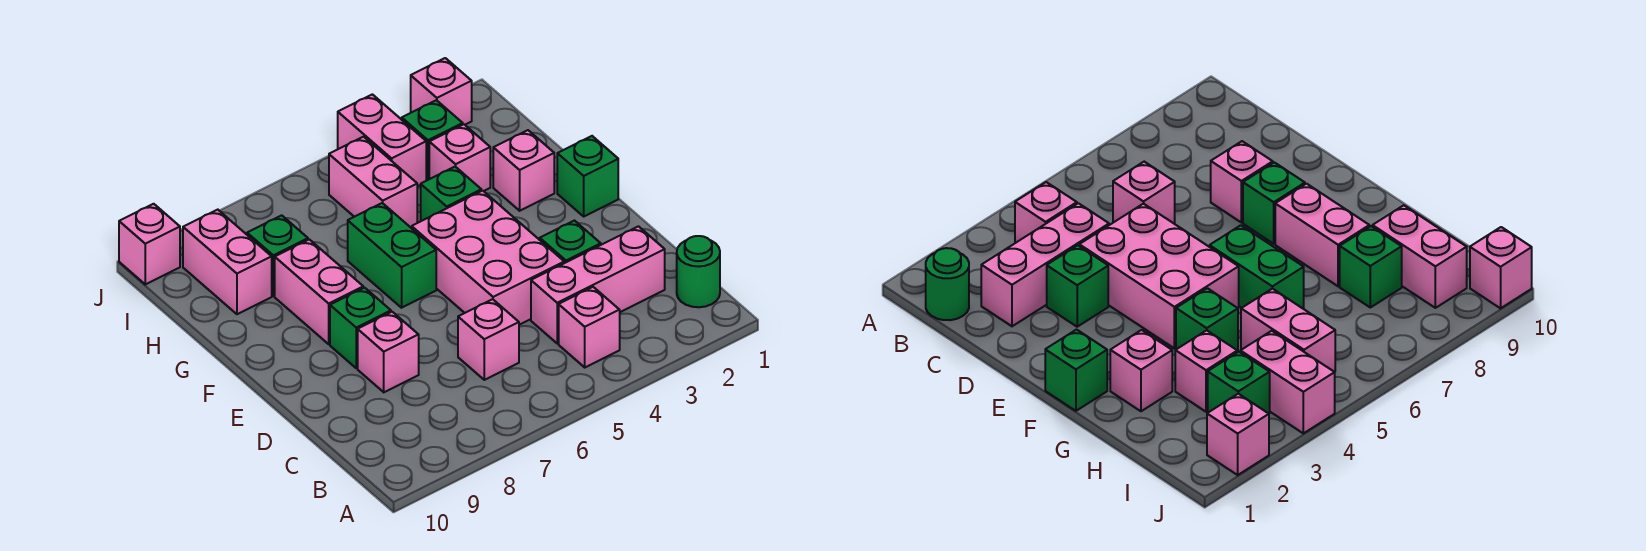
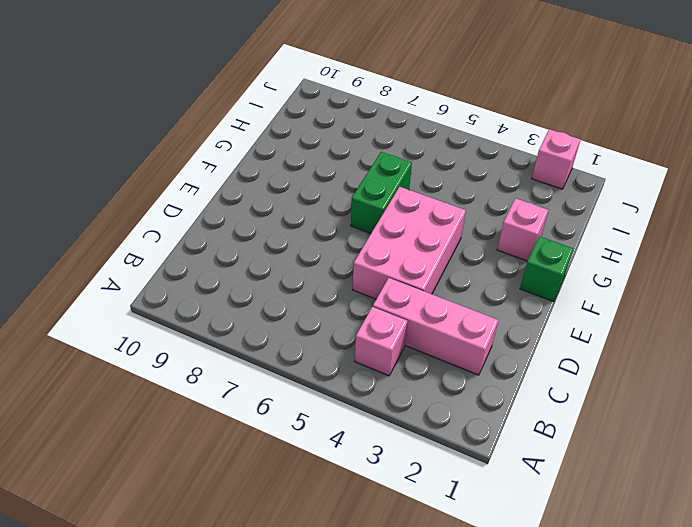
none -> green round brick B1 level 1
none -> pink brick C6 level 1
none -> green brick D3 level 1

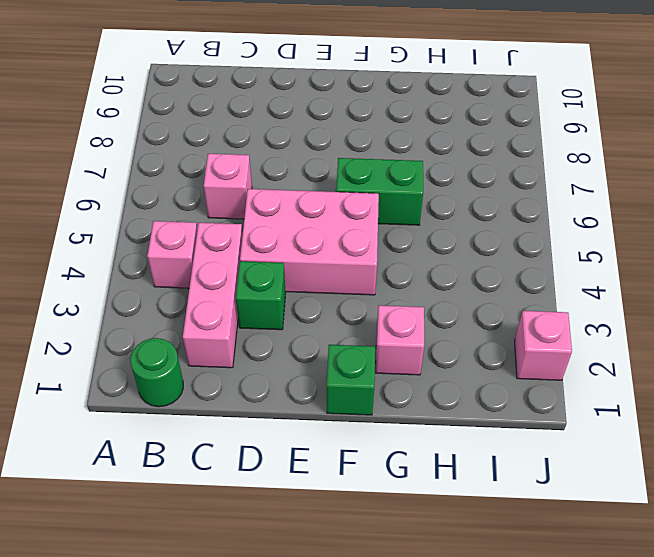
none -> pink brick D8 level 1
none -> green brick E8 level 1
none -> pink brick F8:G8 level 1

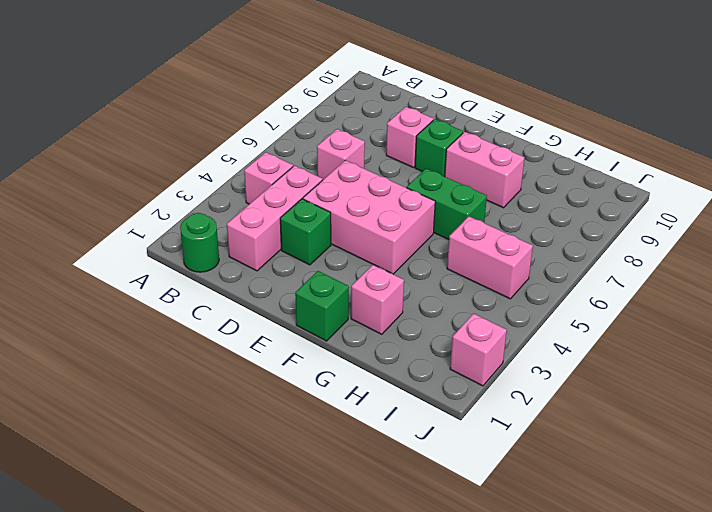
none -> green brick G4 level 1
none -> pink brick H3 level 1
none -> green brick H8 level 1

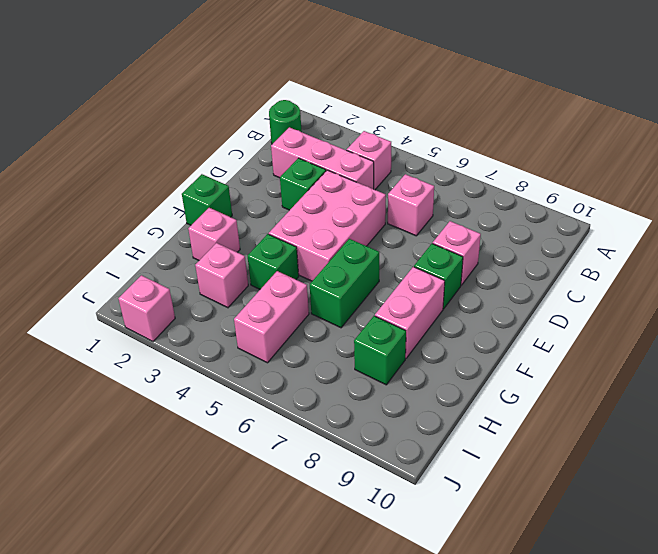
none -> pink brick H9:I9 level 1
none -> green brick I3 level 1
none -> pink brick I4:J4 level 1

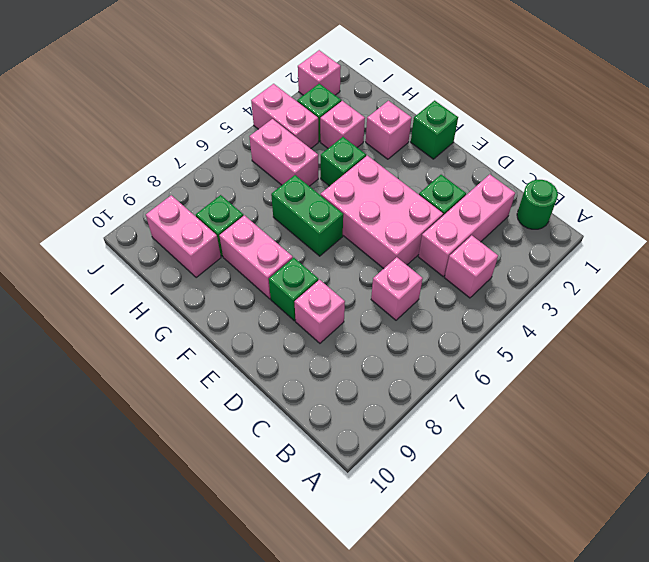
none -> pink brick J10 level 1

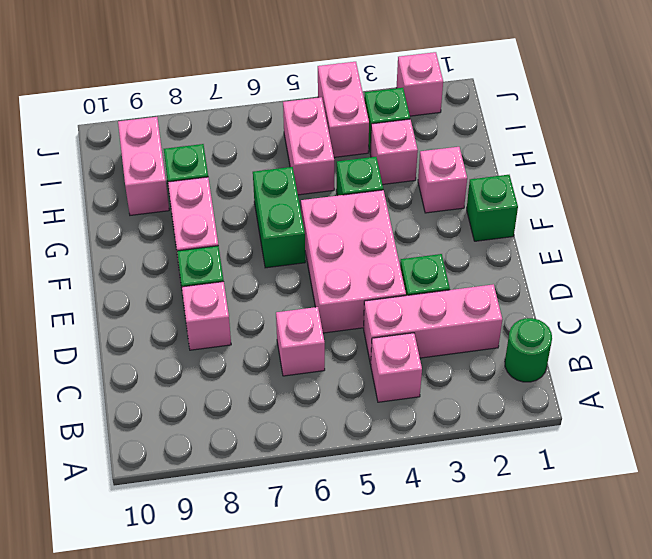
none -> pink brick J10 level 1

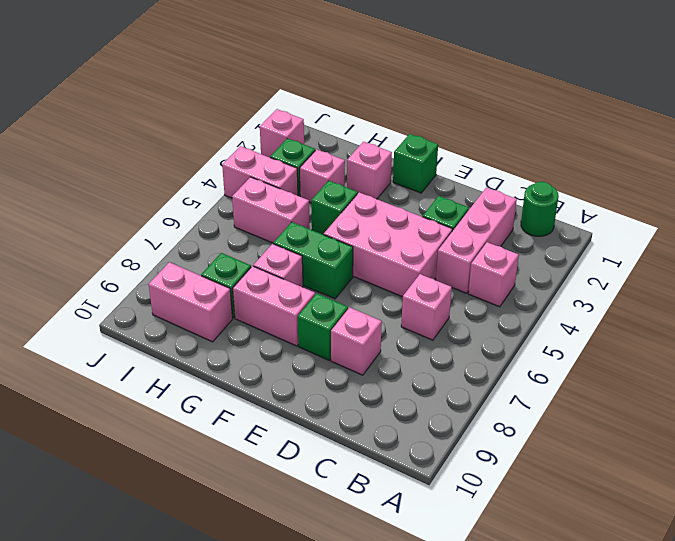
pink brick G7 level 1 -> pink brick J10 level 1

